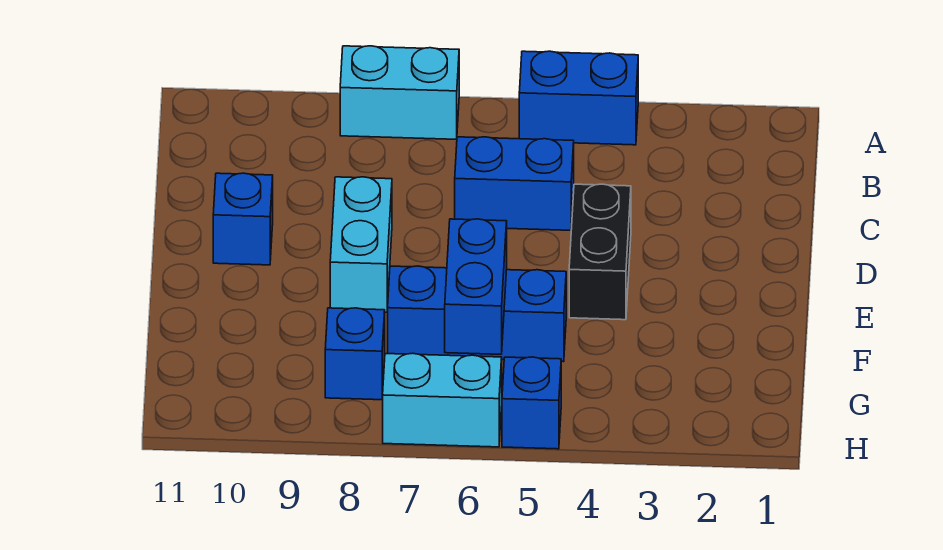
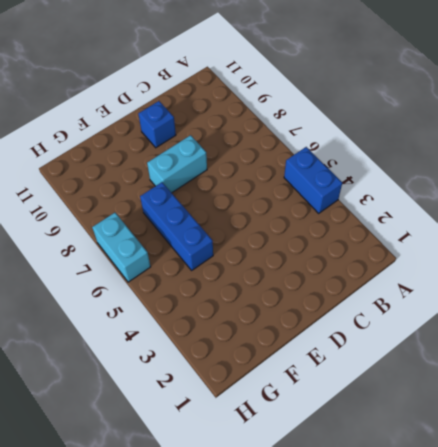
none -> cyan brick A7:A8 level 1
none -> blue brick C5:C6 level 1

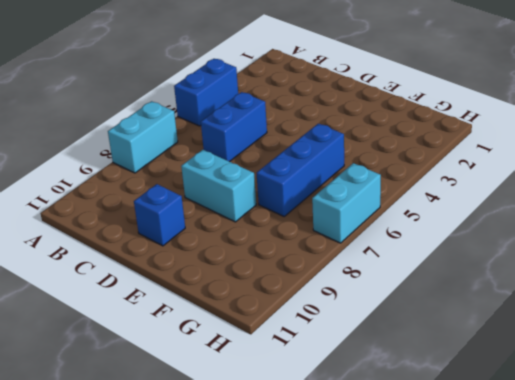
none -> black brick D4:E4 level 1
none -> blue brick G8 level 1

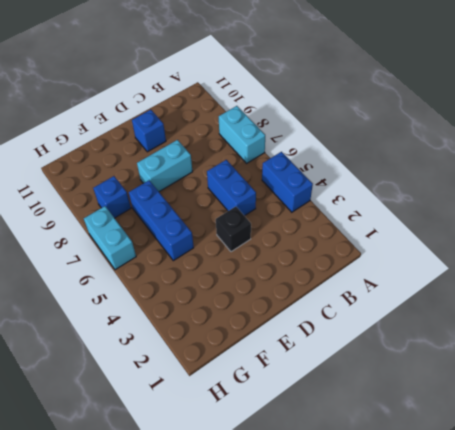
black brick D4 level 1 -> black brick D4:E4 level 1
none -> blue brick H5 level 1
none -> blue brick F6:G6 level 2

